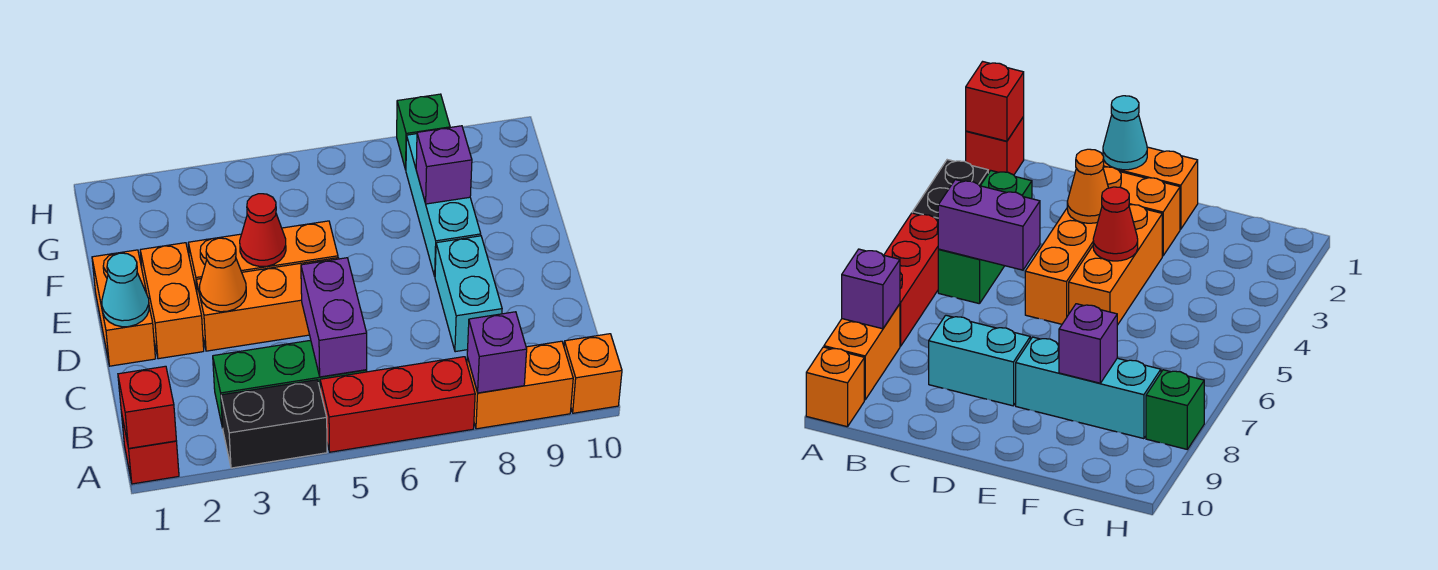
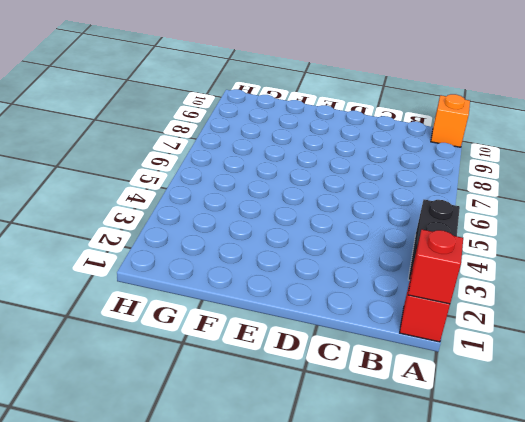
none -> red brick A5:A7 level 1
none -> orange brick A8:A9 level 1
none -> green brick B3:B5 level 1

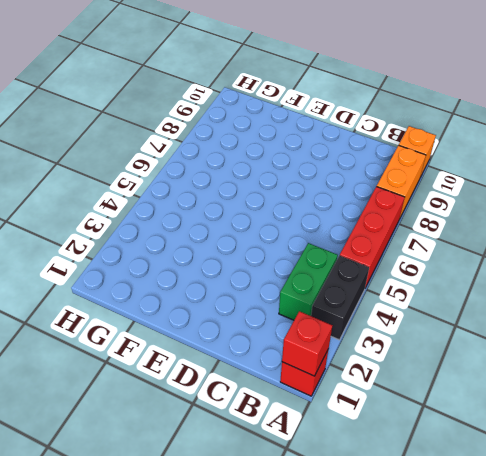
green brick B3:B4 level 1 -> green brick B3:B5 level 1
none -> cyan brick C8:D8 level 1
none -> orange brick D1:E1 level 1
none -> orange brick D2:E2 level 1

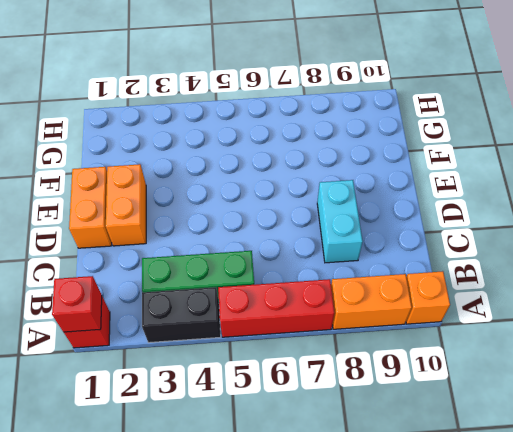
none -> orange brick D3:D5 level 1
none -> orange brick E3:E5 level 1
none -> cyan brick E8:G8 level 1

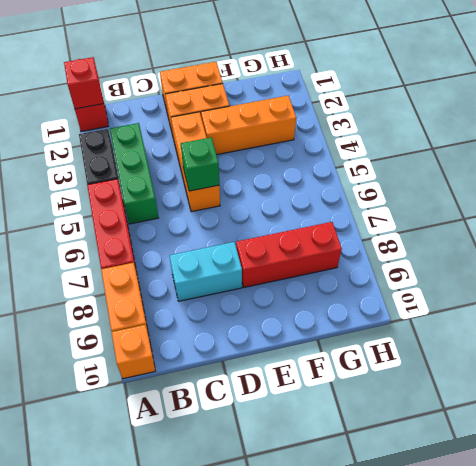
green brick D5 level 2 -> green brick H8 level 1
orange brick E3:G3 level 1 -> orange brick E3:E5 level 1
red brick E8:G8 level 1 -> cyan brick E8:G8 level 1
none -> purple brick A8 level 2
none -> purple brick B5:C5 level 2
none -> cyan cone D1 level 2

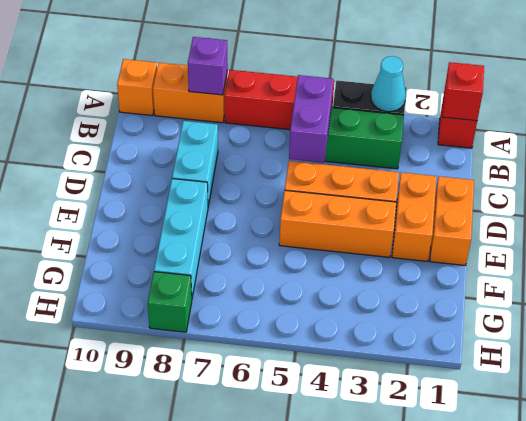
cyan cone A3 level 2 -> cyan cone D1 level 2
none -> orange cone D3 level 2
none -> red cone E4 level 2
none -> purple brick F8 level 2

